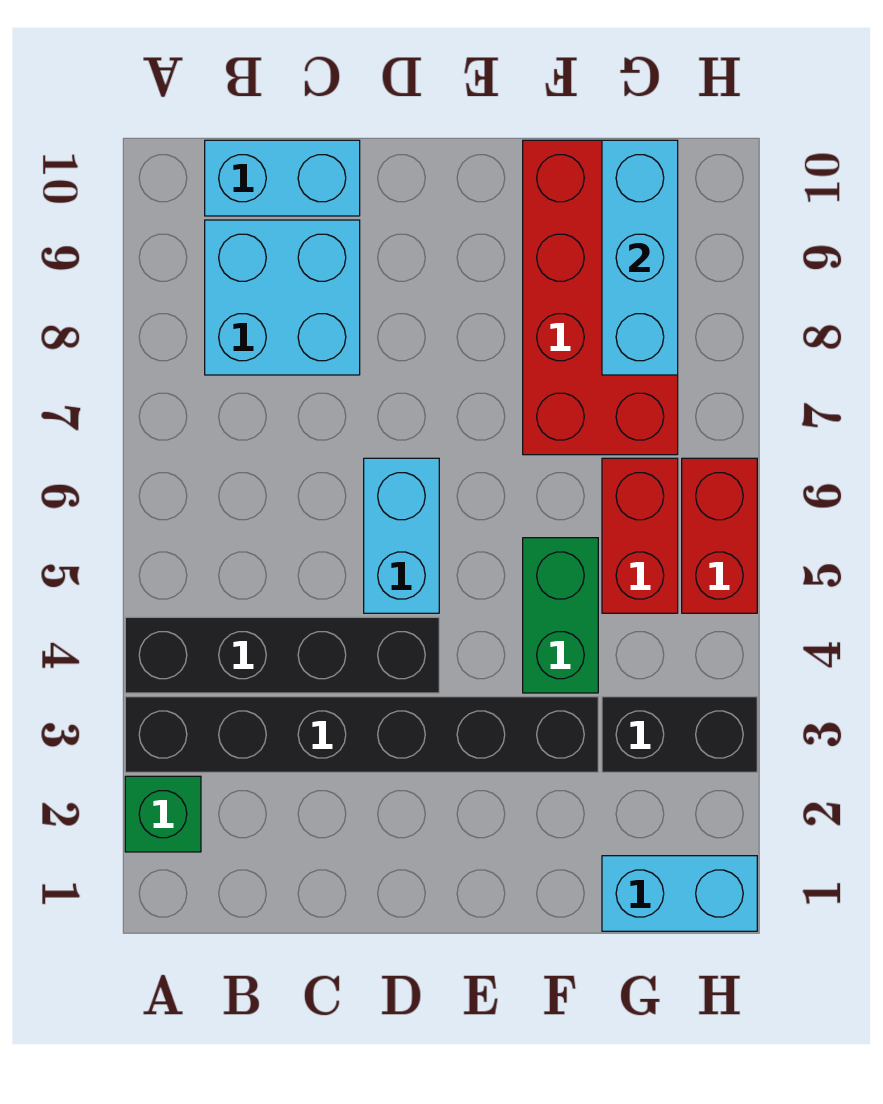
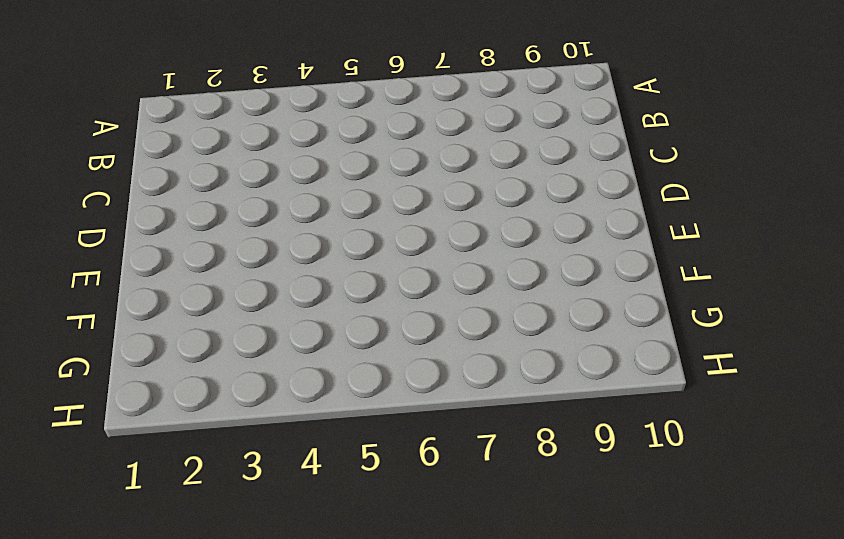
none -> green brick A2 level 1
none -> black brick A3:F3 level 1
none -> black brick A4:D4 level 1

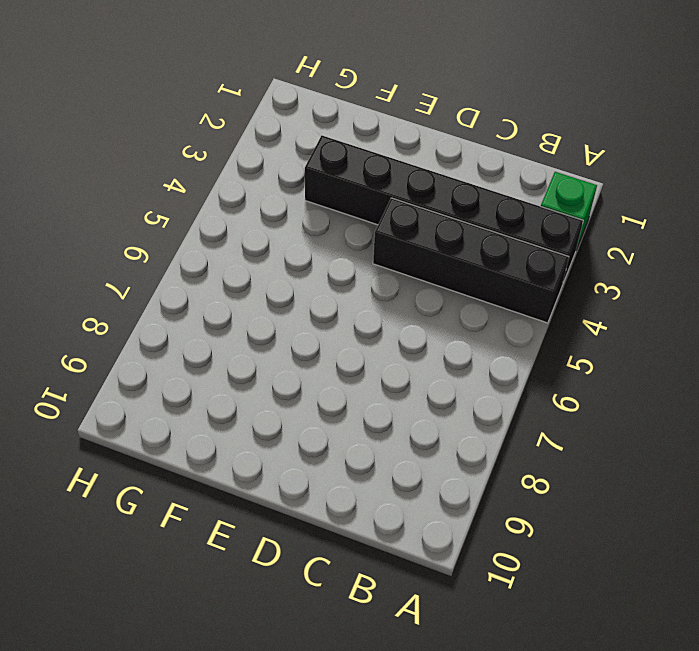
none -> cyan brick B8:C9 level 1
none -> cyan brick B10:C10 level 1
none -> cyan brick D5:D6 level 1

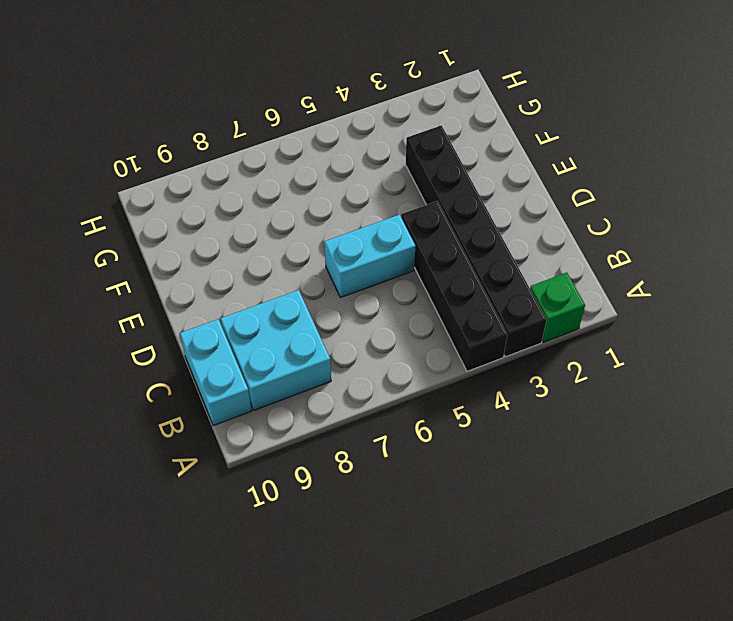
none -> green brick F4:F5 level 1
none -> red brick F7:G10 level 1
none -> cyan brick G1:H1 level 1

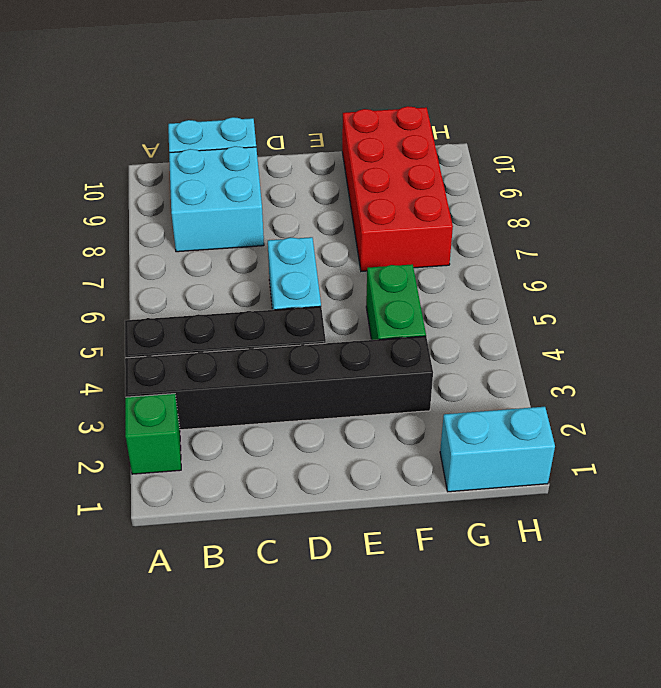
none -> black brick G3:H3 level 1
none -> red brick G5:G6 level 1
none -> red brick H5:H6 level 1

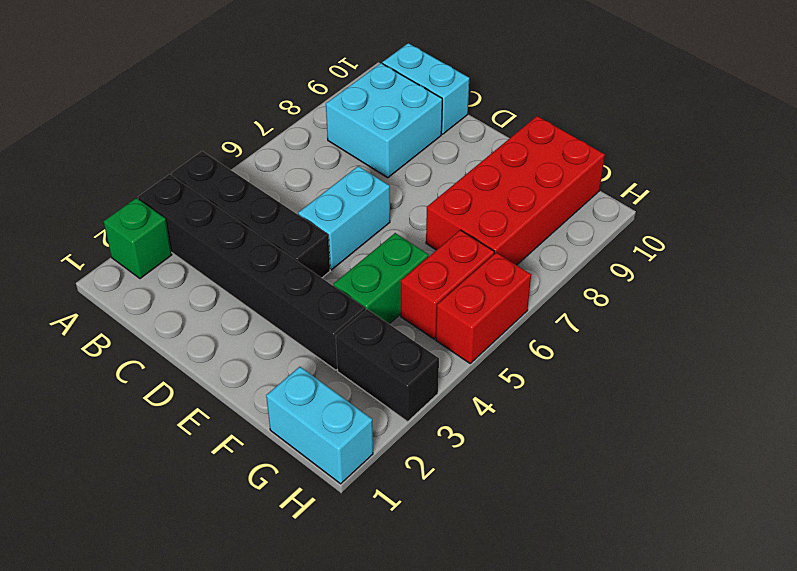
none -> cyan brick G8:G10 level 2

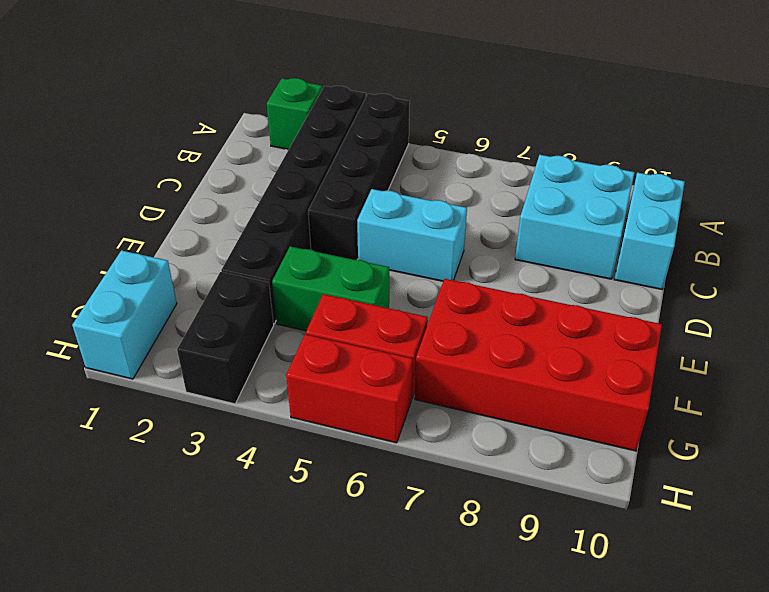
none -> cyan brick G8:G10 level 2

